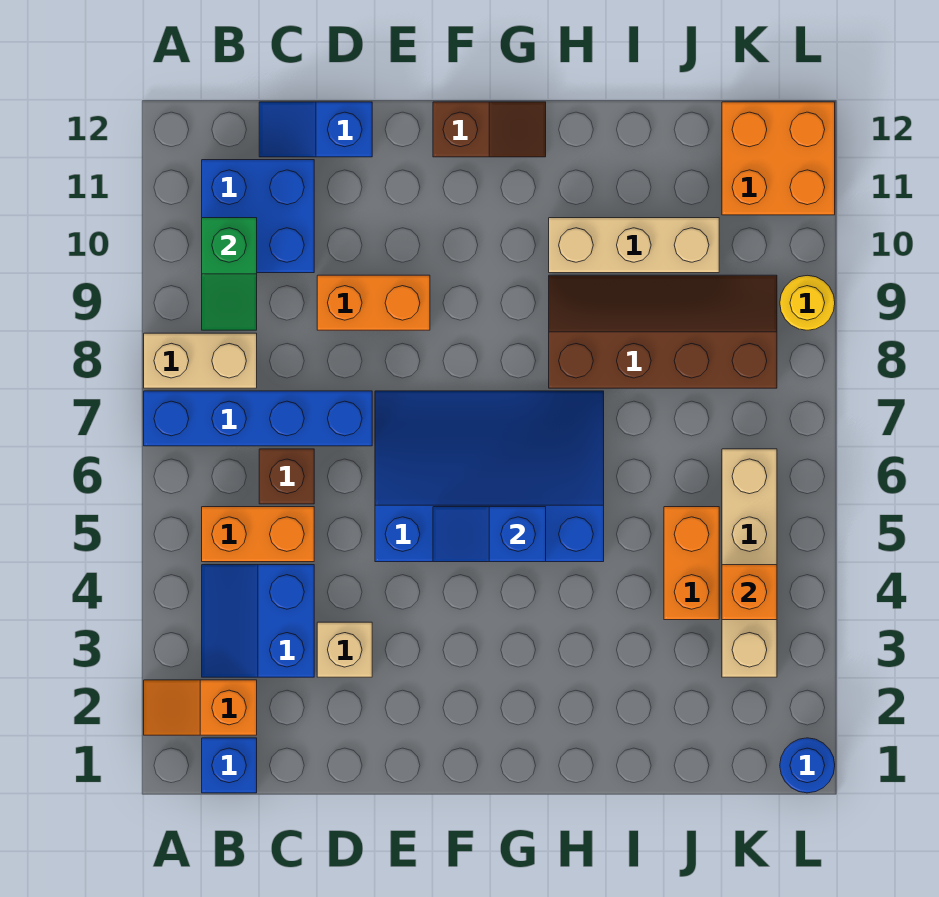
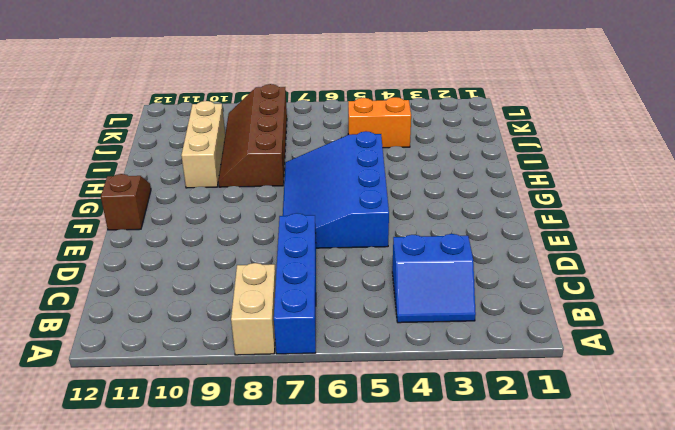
none -> orange slope A2:B2 level 1 top B
none -> blue brick B1 level 1
none -> orange brick B5:C5 level 1

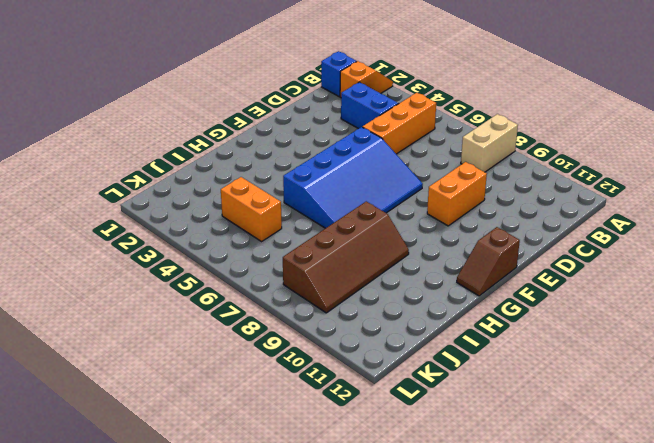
orange brick B5:D5 level 1 -> orange brick B5:C5 level 1
none -> blue brick A7:D7 level 1
none -> blue brick B10:C11 level 1
none -> brown brick C6 level 1

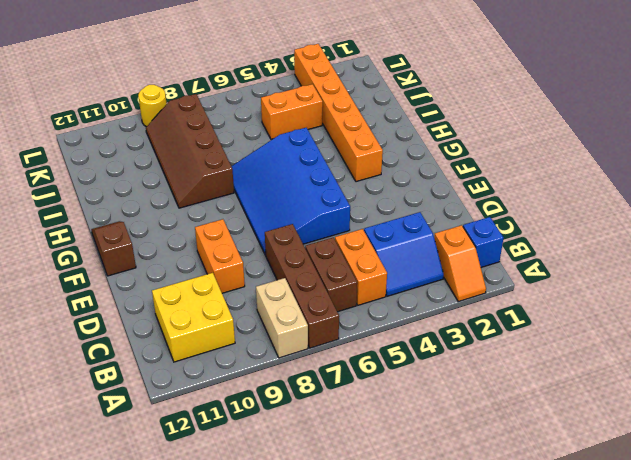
brown brick A7:D7 level 1 -> blue brick A7:D7 level 1
brown brick B6:C6 level 1 -> brown brick C6 level 1
yellow brick B10:C11 level 1 -> blue brick B10:C11 level 1
orange brick G3:L3 level 1 -> tan brick K3:K6 level 1
none -> blue slope C12:D12 level 1 top D
none -> tan brick D3 level 1
none -> tan brick H10:J10 level 1

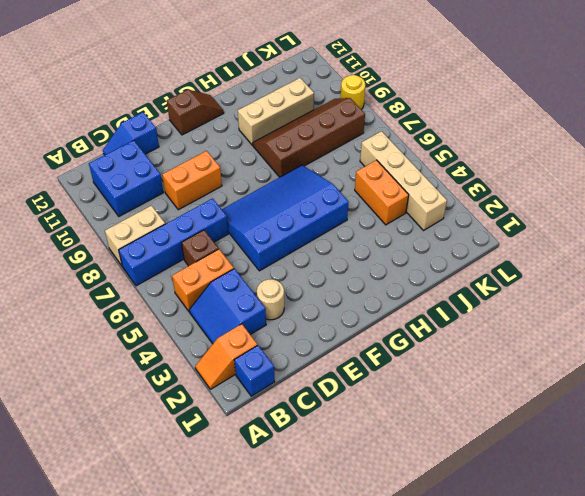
tan round brick D3 level 1 -> tan brick D3 level 1
none -> orange brick K11:L12 level 1
none -> blue round brick L1 level 1
none -> green slope B9:B10 level 2 top 10

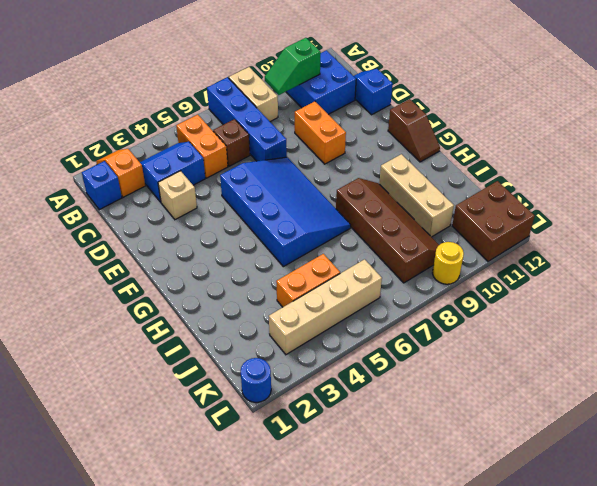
brown brick K11:L12 level 1 -> orange brick K11:L12 level 1
none -> blue slope F5:G5 level 2 top G
none -> orange brick K4 level 2

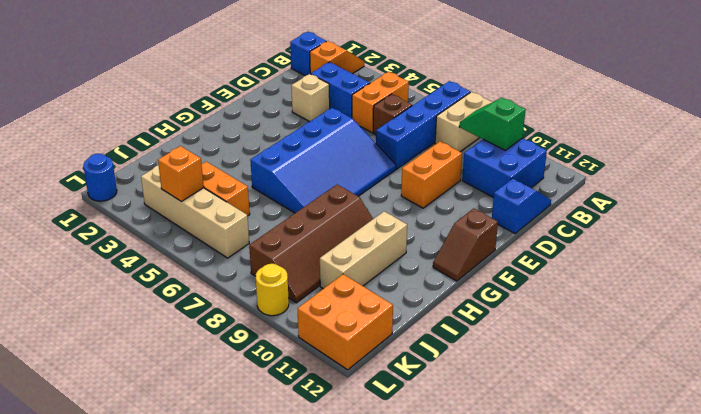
none -> blue slope F5:G5 level 2 top G

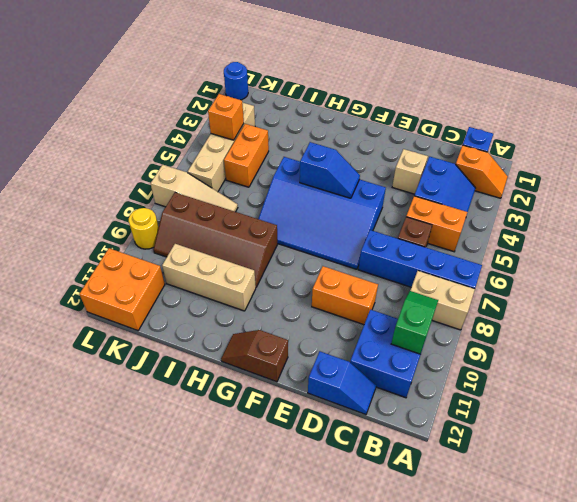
tan slope J7:L7 level 1 top L -> none

